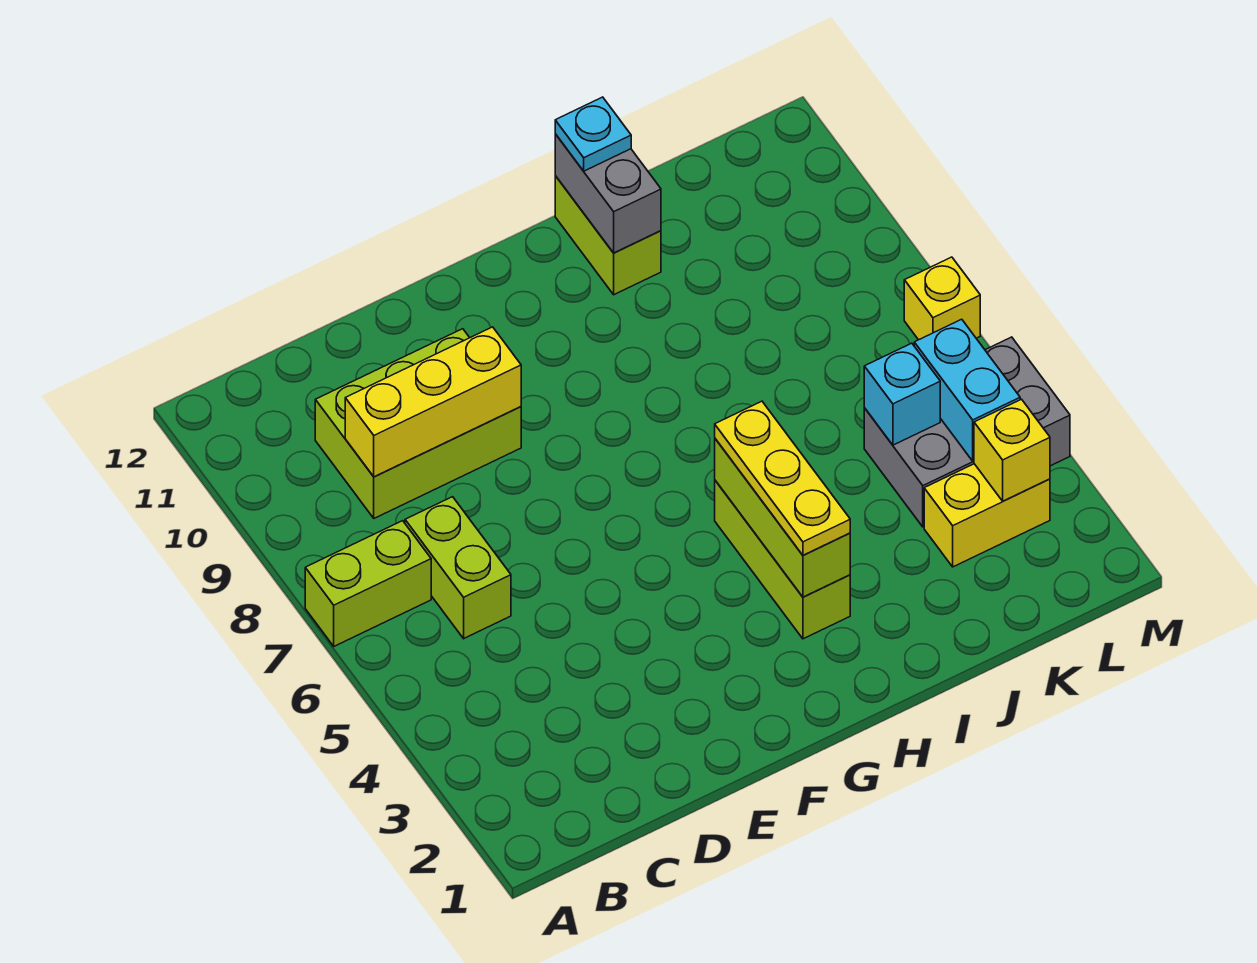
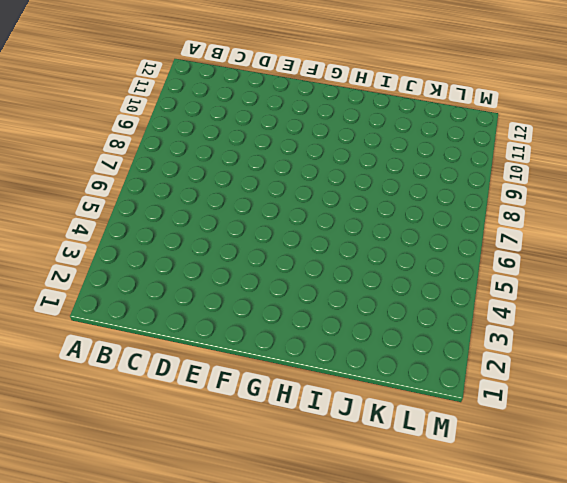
none -> lime brick A7:B7 level 1
none -> lime brick C6:C7 level 1
none -> lime brick C9:E10 level 1

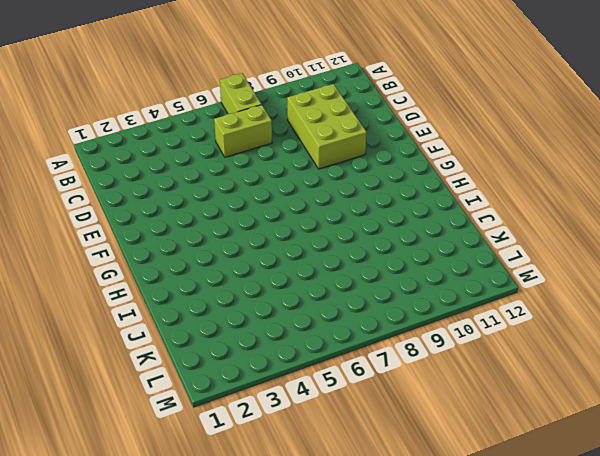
none -> lime brick H3:H5 level 1
none -> lime brick I11:I12 level 1
none -> yellow brick K3:L3 level 1

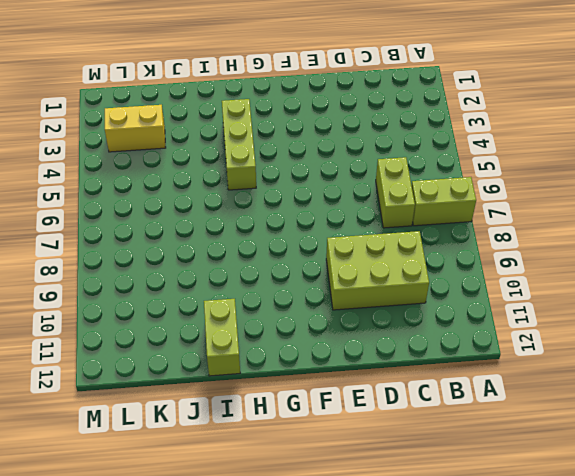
none -> grey brick K4:M5 level 1
none -> yellow brick M7 level 1
none -> yellow brick C9:E9 level 2

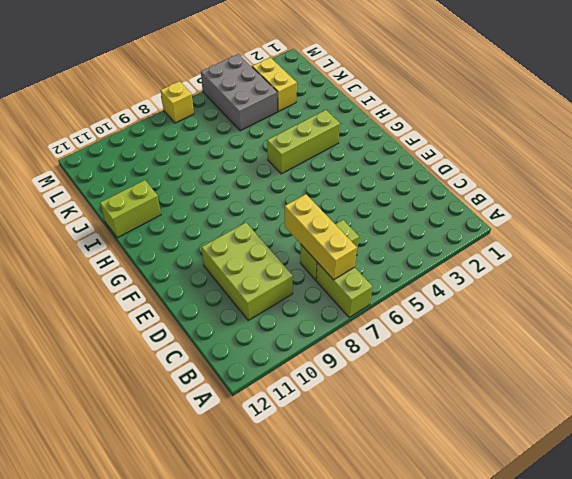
yellow brick B7:D7 level 2 -> yellow brick C9:E9 level 2
none -> lime brick H3:H5 level 2
none -> grey brick I11:I12 level 2
none -> cyan brick K5 level 2

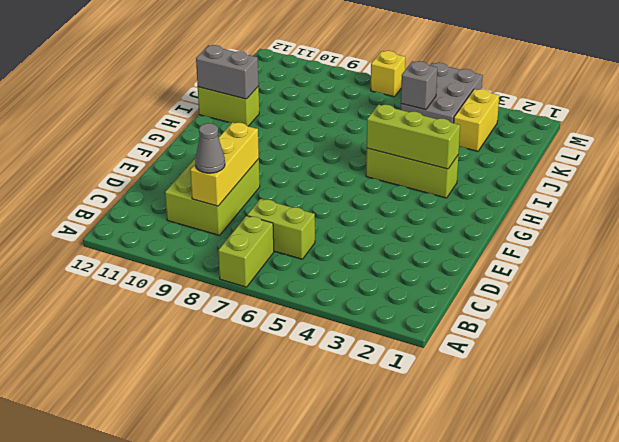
grey cone C9 level 3 -> none
grey brick K5 level 2 -> cyan brick K5 level 2
none -> yellow brick L3 level 2
none -> cyan brick L4:L5 level 2
none -> yellow plate H3:H5 level 3

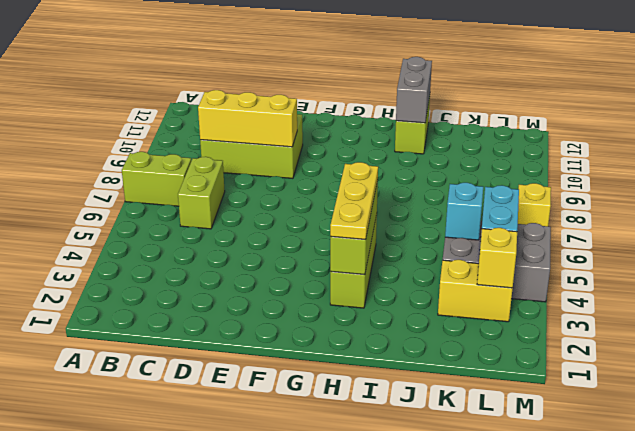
none -> cyan plate I12 level 3

